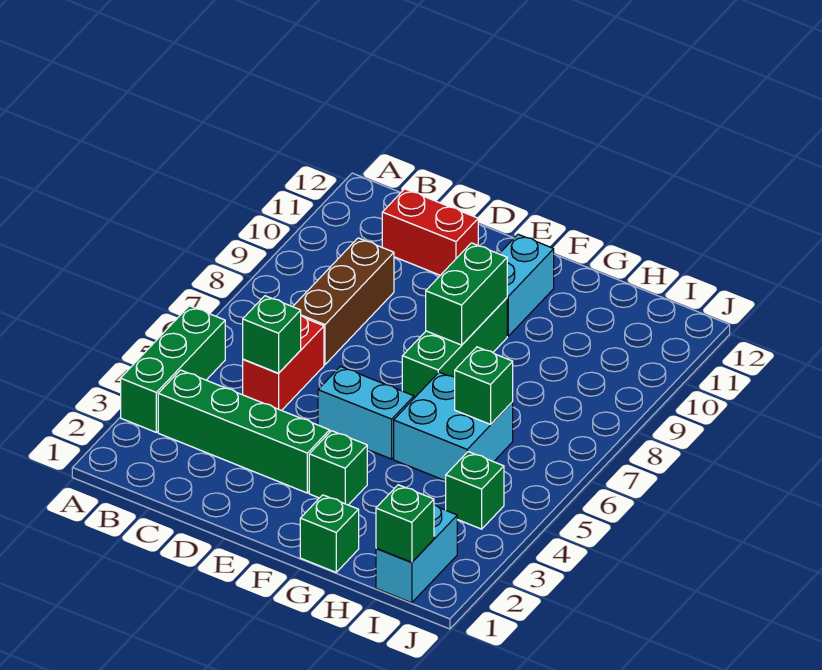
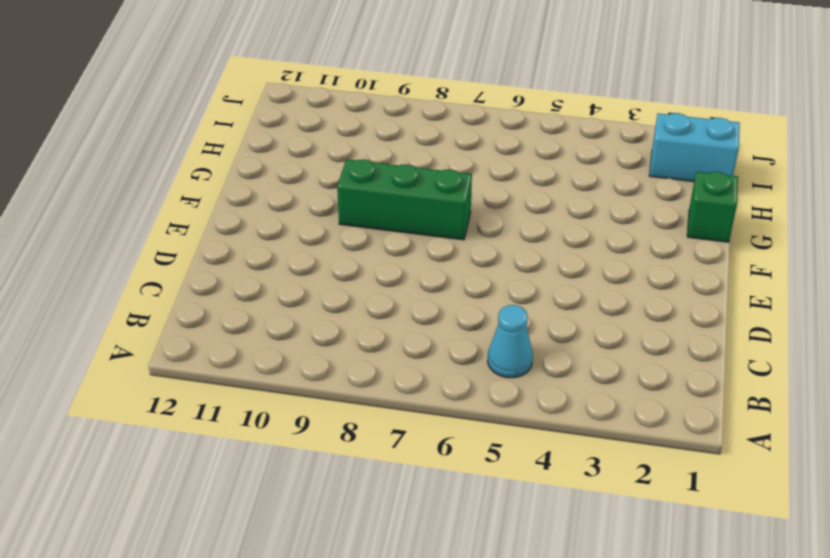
cyan cone B5 level 1 -> none
none -> green brick A3:A5 level 1
none -> green brick B3:E3 level 1
none -> red brick C5:C6 level 1

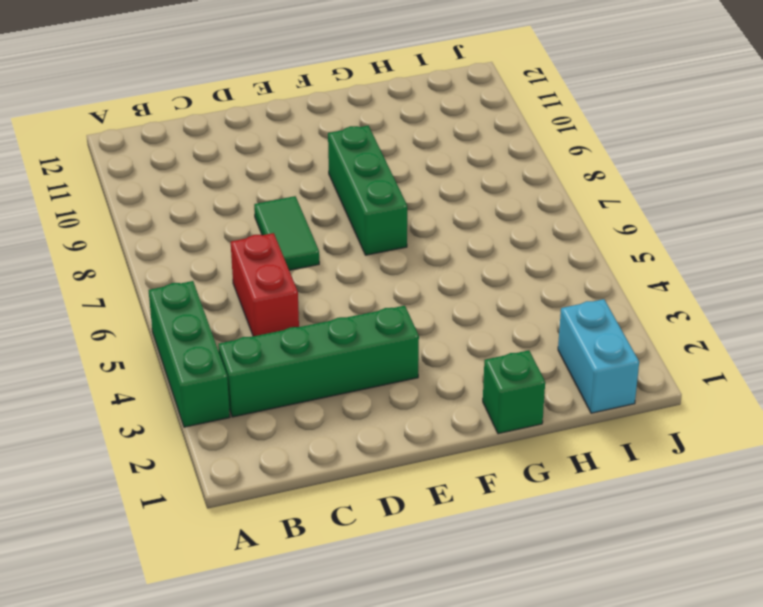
green tile D7:D8 level 1 -> none
none -> brown brick C7:C9 level 1
none -> red brick C11:D11 level 1
none -> cyan brick E5:F5 level 1

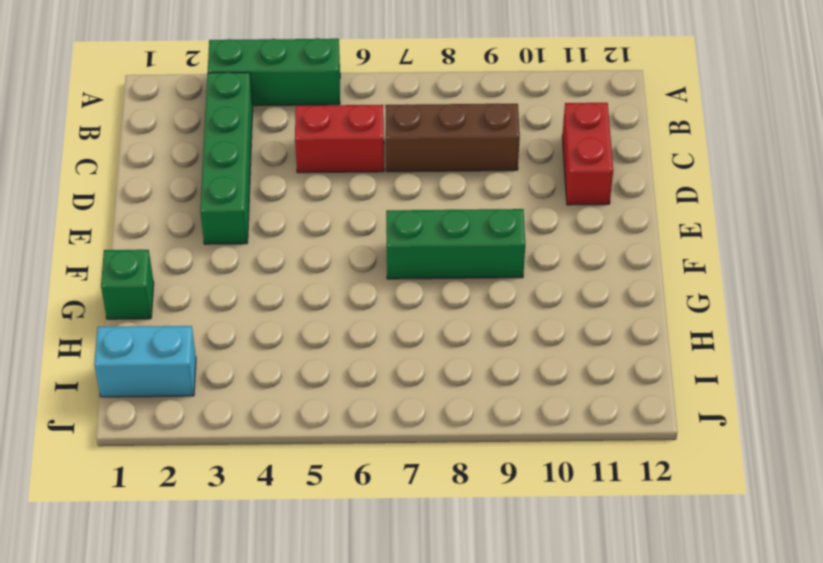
none -> cyan brick E5:F5 level 1
none -> green brick F3 level 1
none -> cyan brick F10:F11 level 1

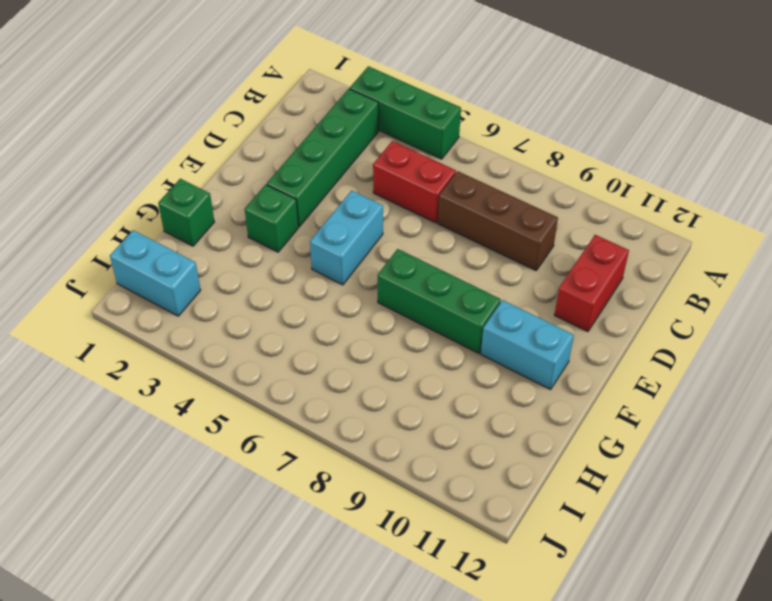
none -> cyan brick G5:H6 level 1
none -> green brick I4 level 1
none -> green brick C5 level 2

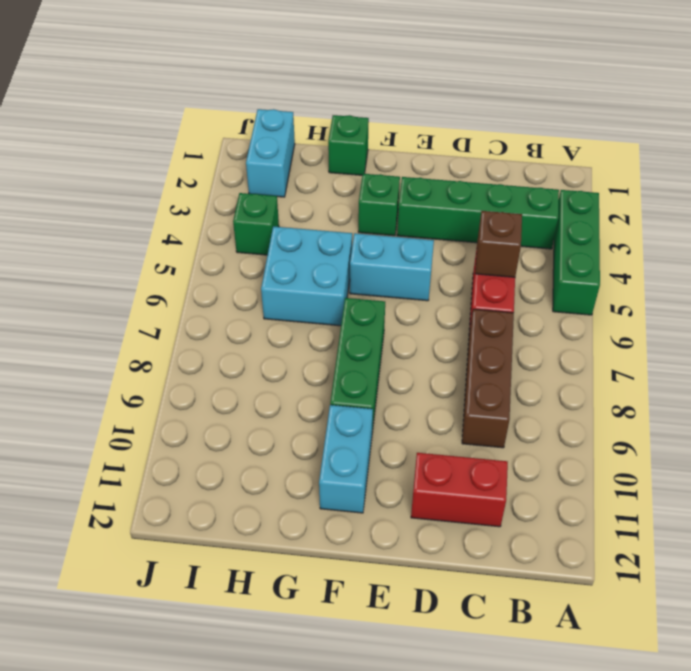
brown brick C5 level 2 -> green brick C5 level 2
none -> green brick F8:F9 level 2
none -> green brick H6 level 2
none -> green brick I1 level 2

